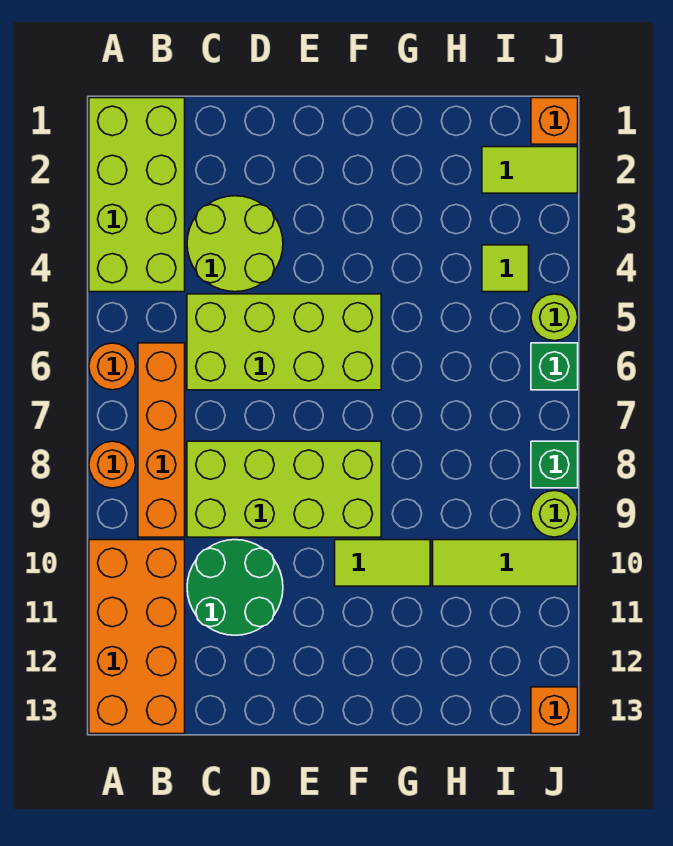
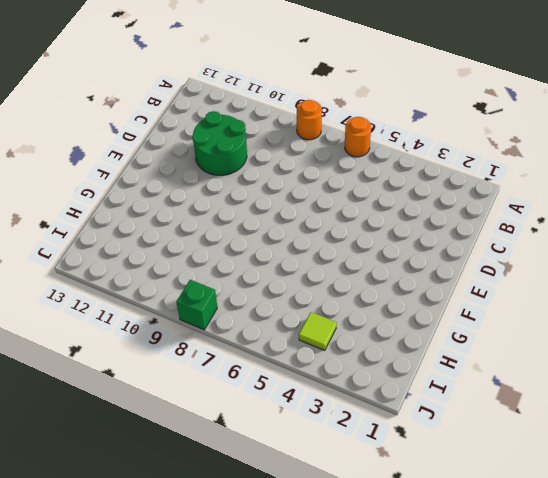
none -> lime brick A1:B4 level 1
none -> orange brick A10:B13 level 1
none -> orange brick B6:B9 level 1

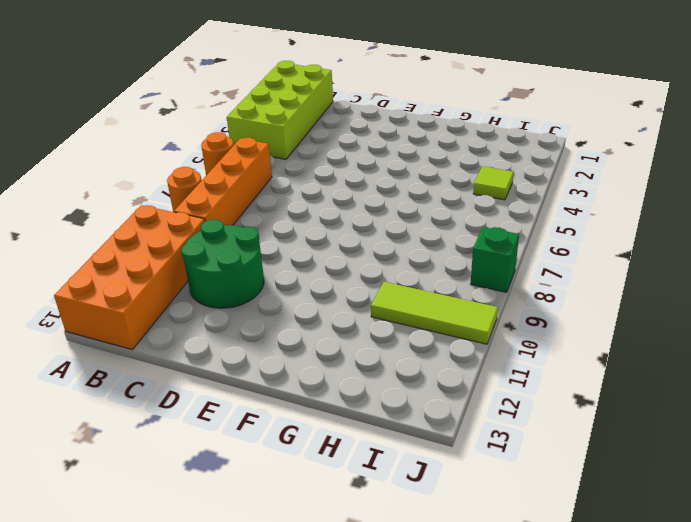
none -> lime round brick C3:D4 level 1
none -> lime brick C5:F6 level 1
none -> lime brick C8:F9 level 1

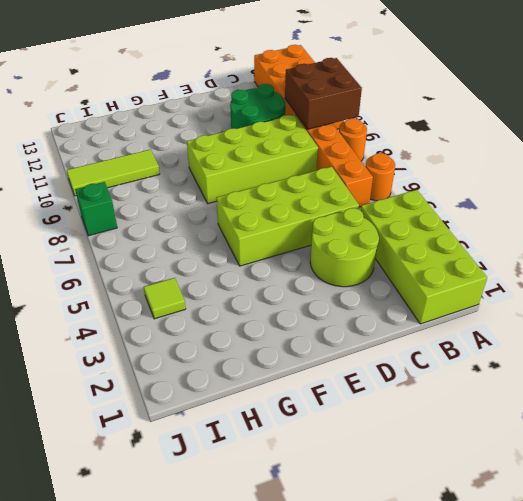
brown brick A9:B10 level 2 -> none
none -> lime tile F10:G10 level 1
none -> lime tile I2:J2 level 1
none -> orange brick J1 level 1

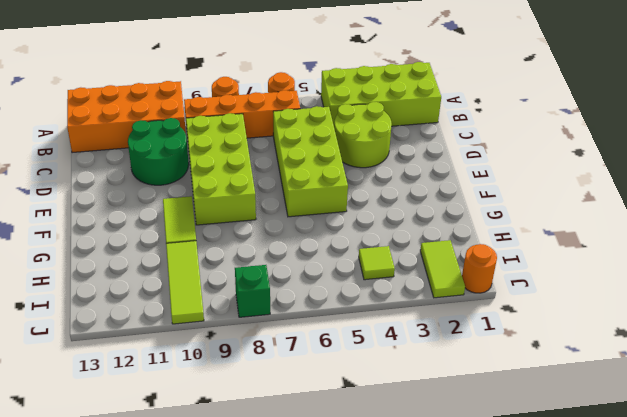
orange round brick J1 level 1 -> orange brick J1 level 1
none -> lime round brick J5 level 1
none -> green brick J6 level 1
none -> lime round brick J9 level 1

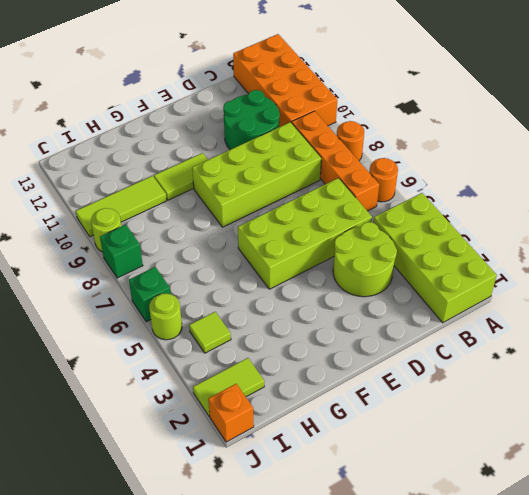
none -> orange brick J13 level 1

